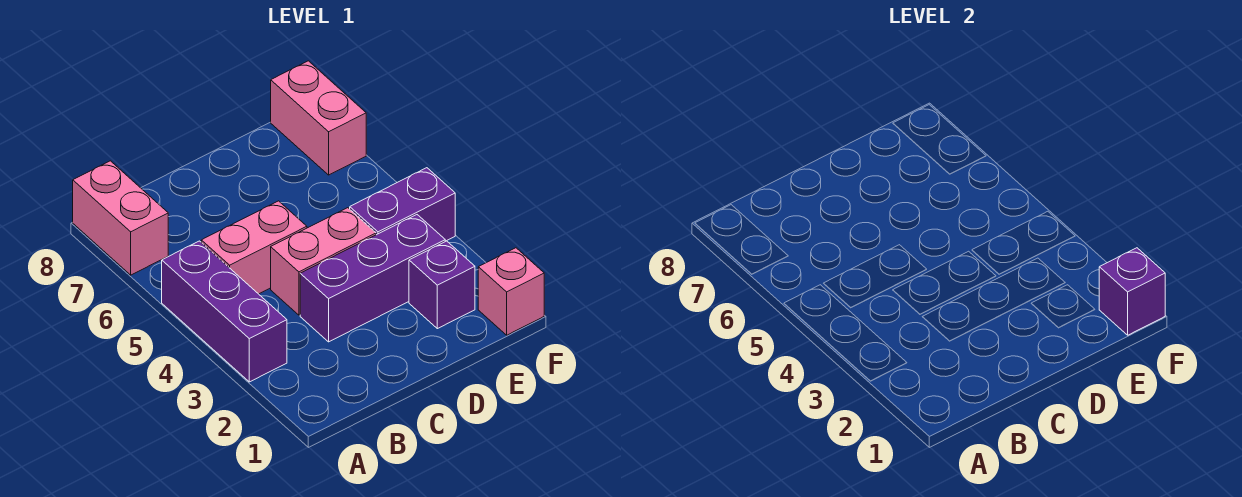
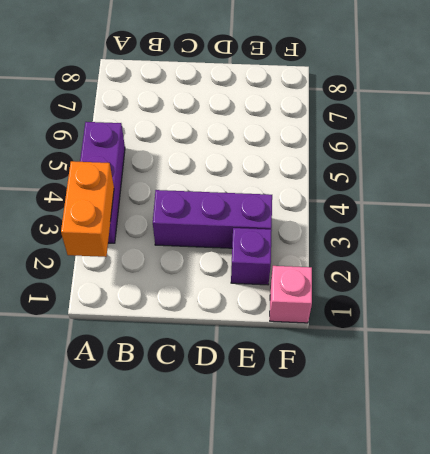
orange brick A2:A3 level 2 -> none
none -> pink brick A7:A8 level 1
none -> pink brick B5:C5 level 1

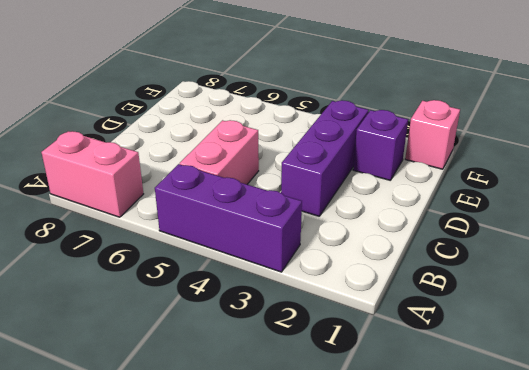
none -> pink brick C4:D4 level 1
none -> purple brick E4:F4 level 1

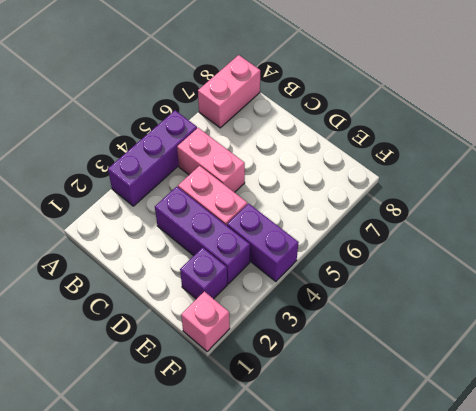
none -> pink brick F7:F8 level 1
none -> purple brick F1 level 2

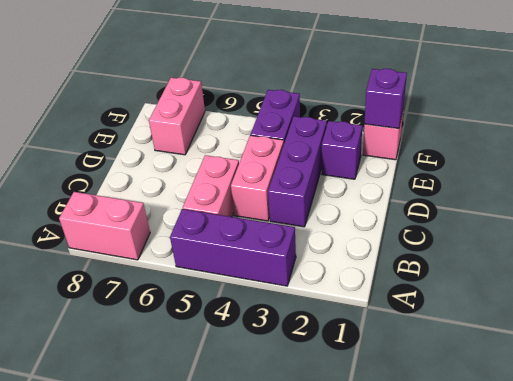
pink brick E7:F7 level 1 -> pink brick F7:F8 level 1

